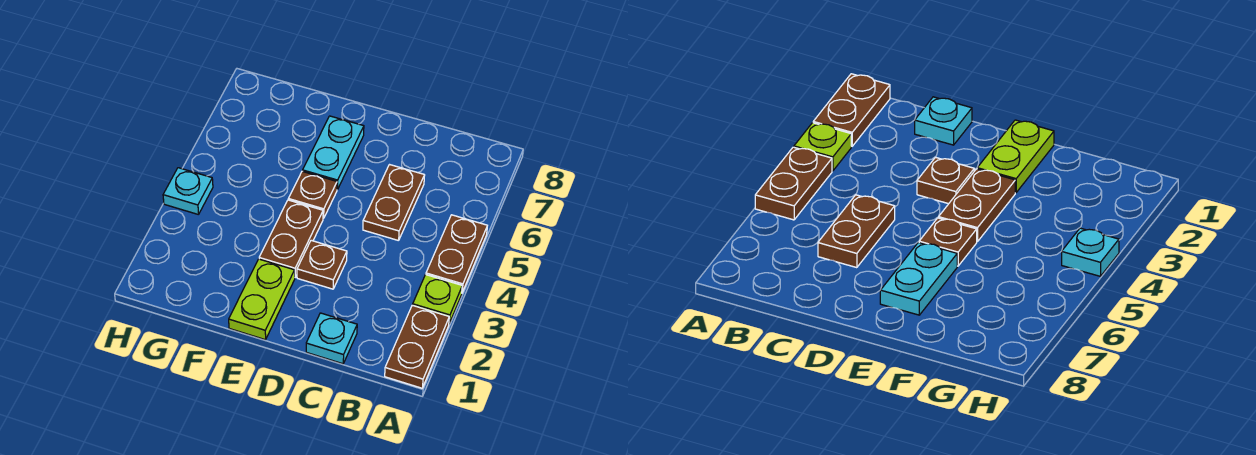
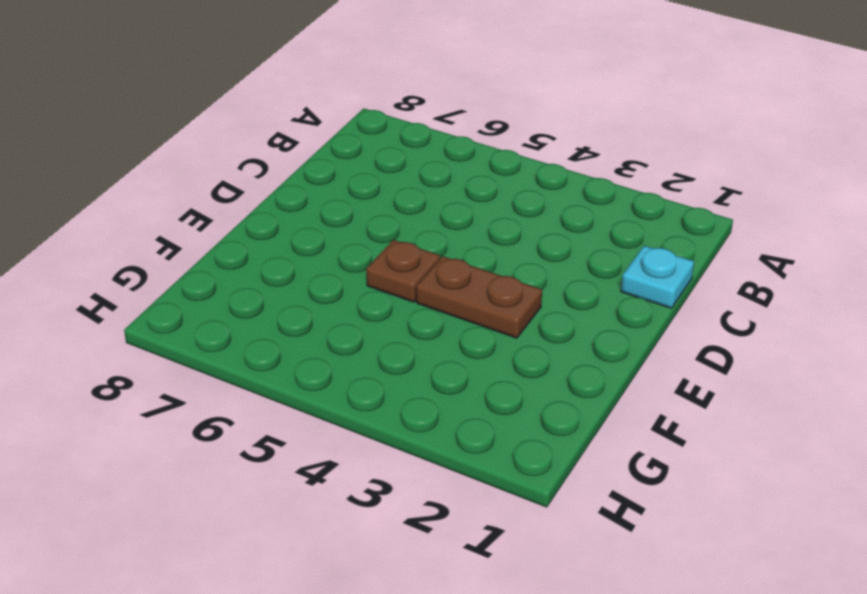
none -> brown plate A1:A2 level 1
none -> lime plate A3 level 1

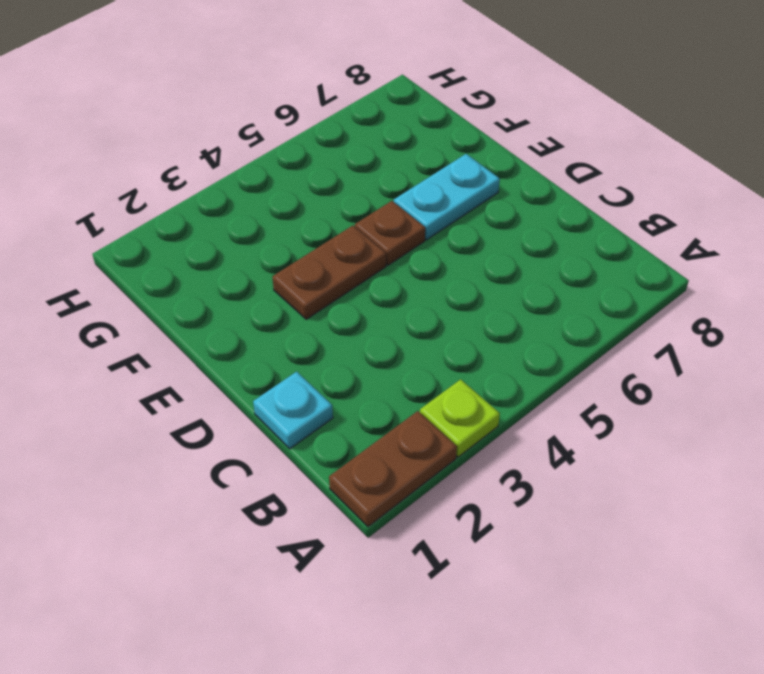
none -> brown plate A4:A5 level 1
none -> brown plate C5:C6 level 1

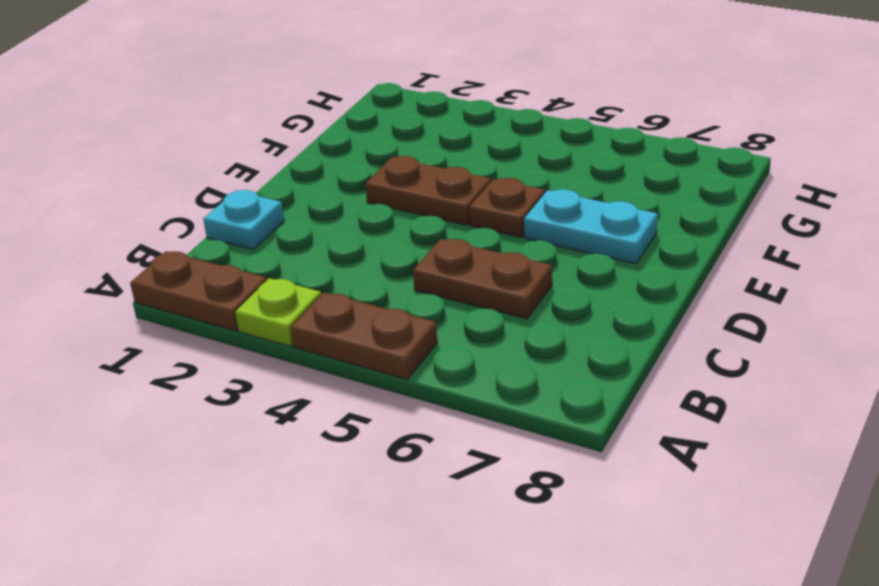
none -> brown plate D3 level 1
none -> lime plate E1:E2 level 1

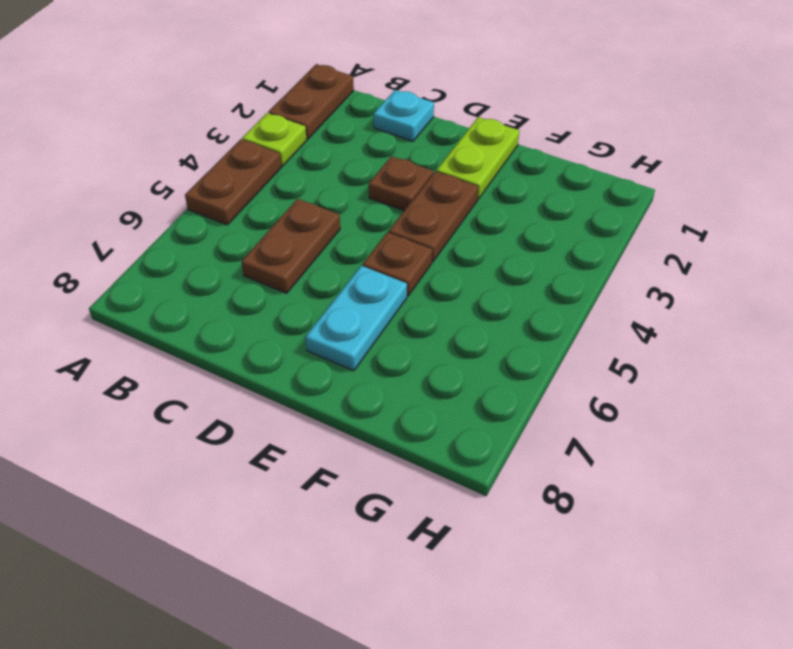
none -> cyan plate H4 level 1

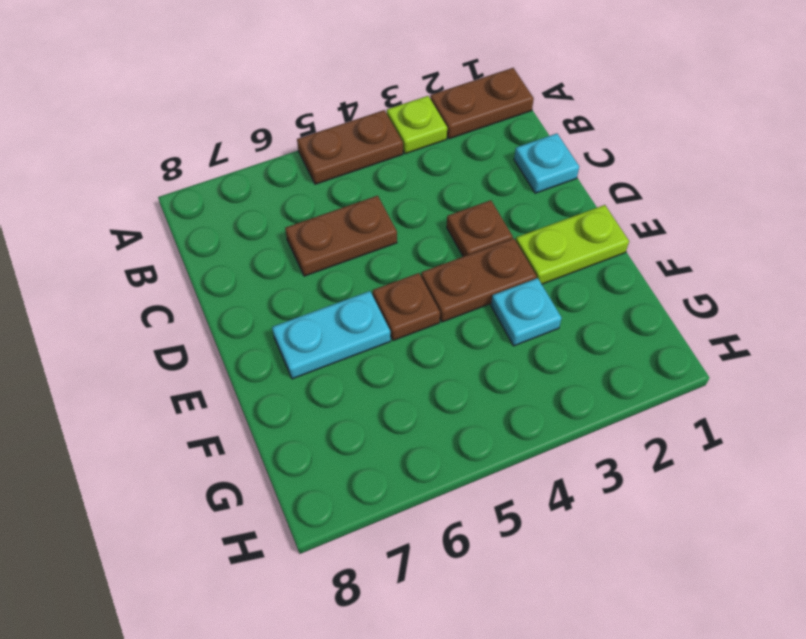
cyan plate F3 level 1 -> cyan plate H4 level 1

